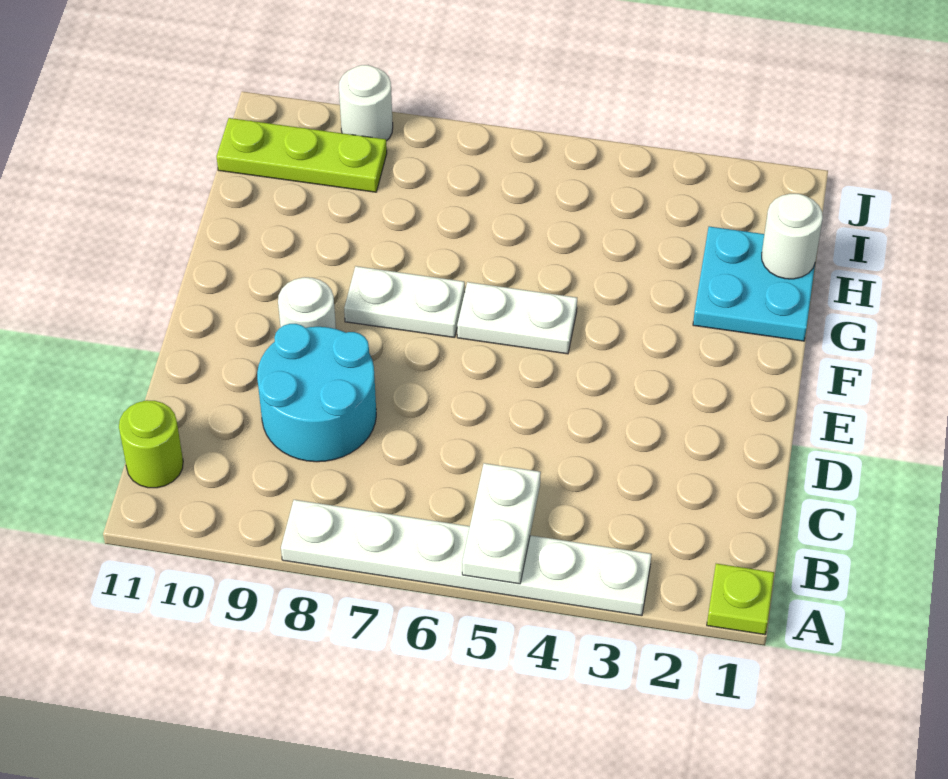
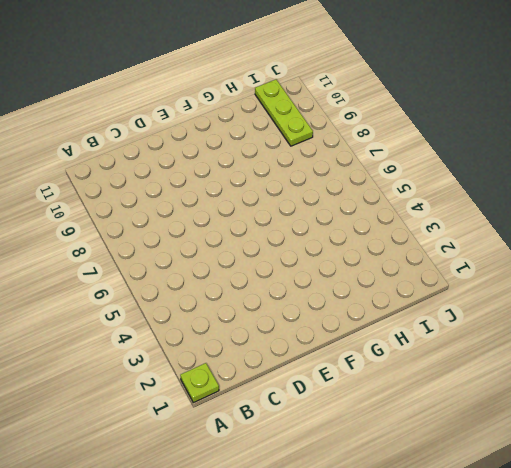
none -> white plate A3:A8 level 1
none -> lime round brick B11 level 1
none -> cyan round brick C8:D9 level 1

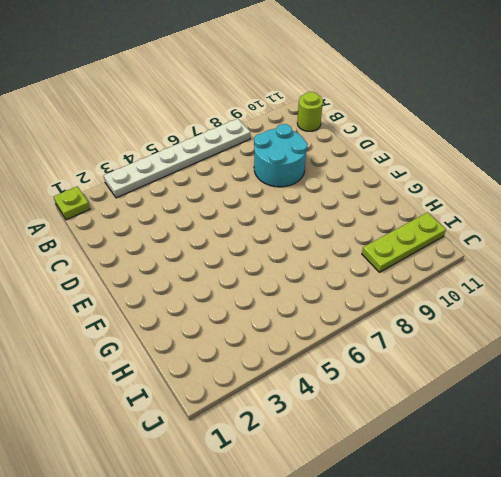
none -> white round brick E9 level 1
none -> white plate F5:F6 level 1
none -> white plate F7:F8 level 1

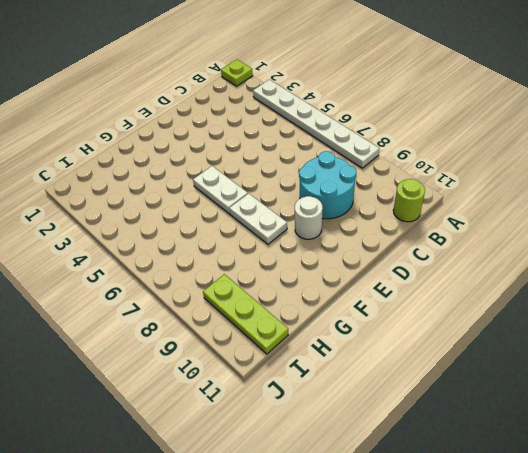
none -> cyan plate G1:H2 level 1
none -> white round brick J9 level 1
none -> white plate A5:B5 level 2

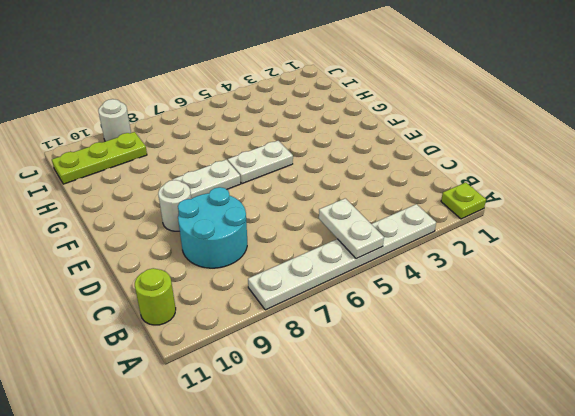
none -> cyan plate G1:H2 level 1
none -> white round brick H1 level 2

